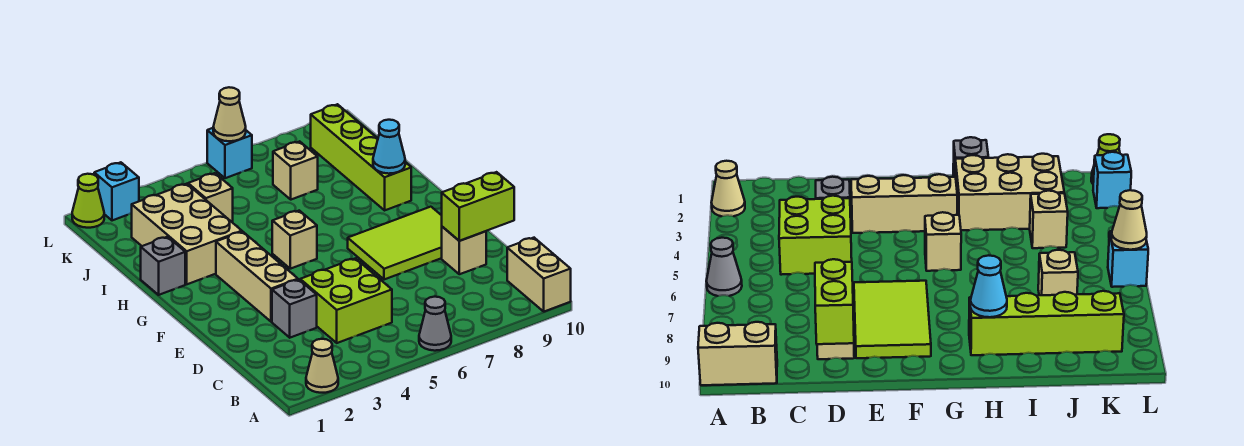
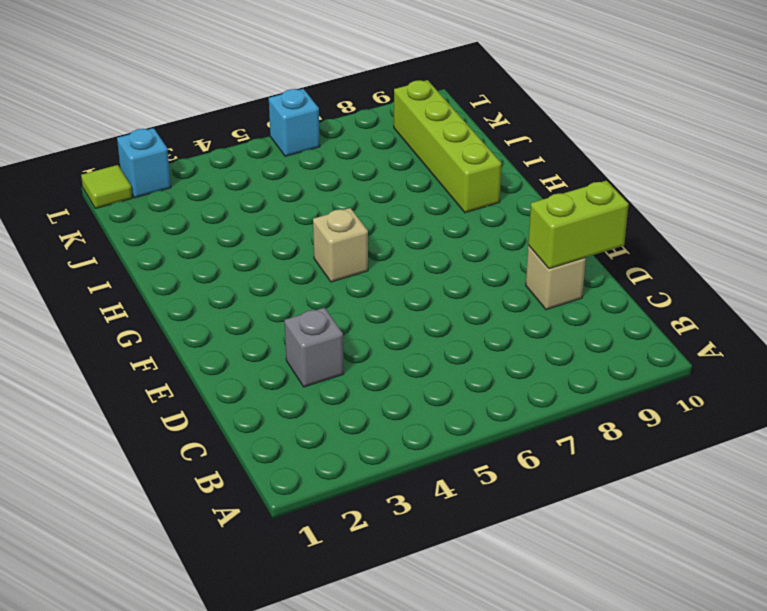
lime tile L1 level 1 -> lime cone L1 level 1
none -> tan cone A2 level 1
none -> grey cone A6 level 1
none -> tan brick A10:B10 level 1

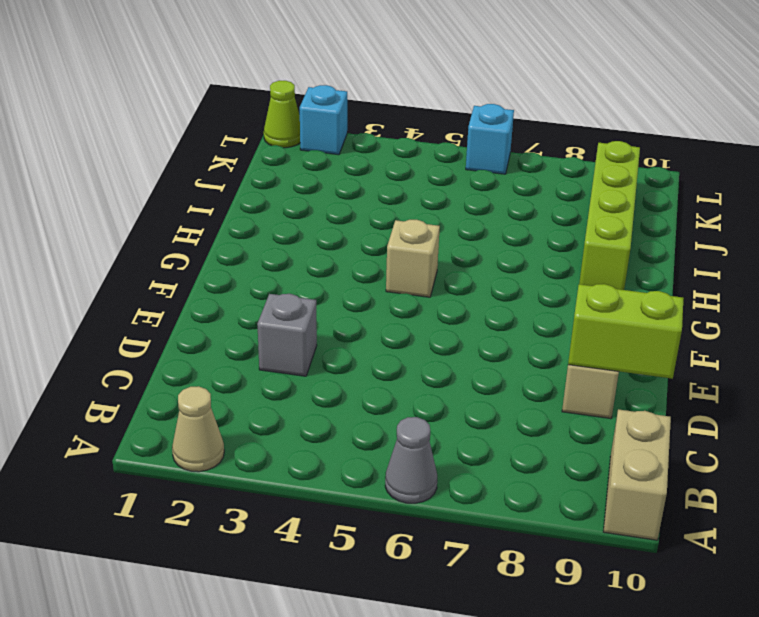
none -> lime brick C4:D5 level 1
none -> tan brick E3:G3 level 1
none -> lime tile E7:F9 level 1

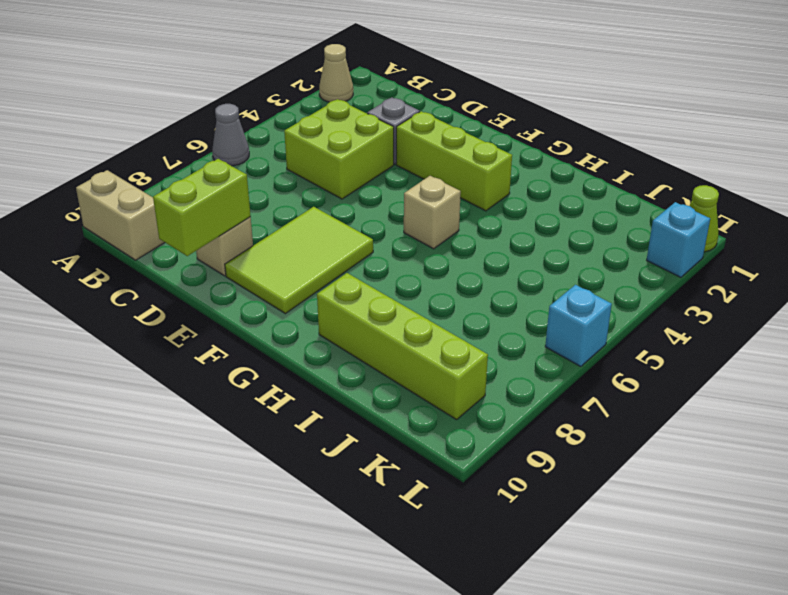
lime brick E3:G3 level 1 -> tan brick E3:G3 level 1
none -> grey brick H1 level 1
none -> tan brick H2:J3 level 1
none -> tan brick J4 level 1

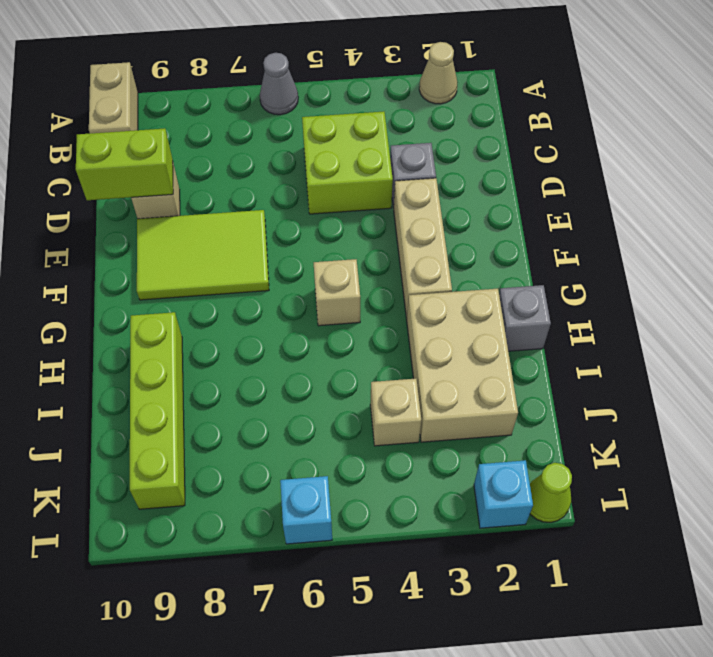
none -> tan brick J7 level 1
none -> cyan cone H9 level 2
none -> tan cone L6 level 2

